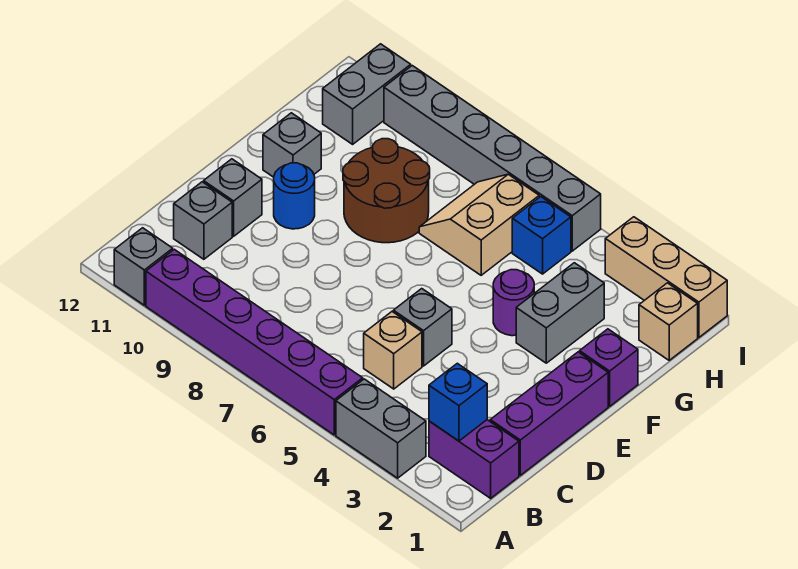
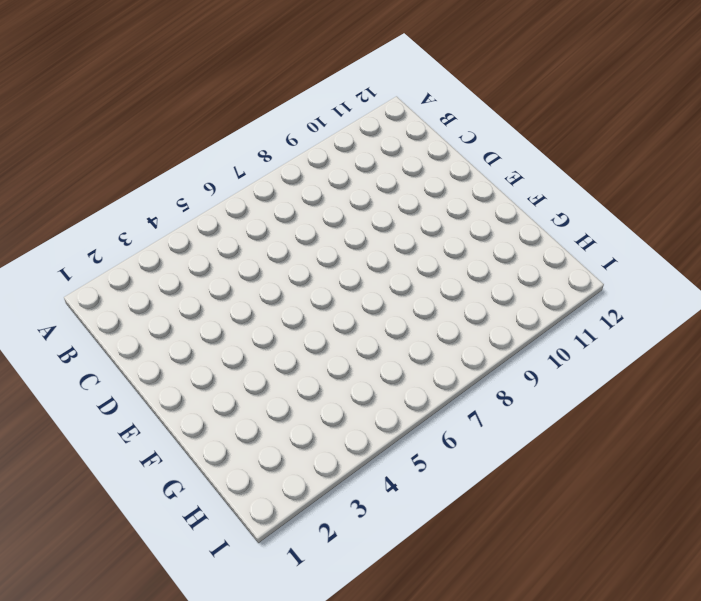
none -> grey brick A3:A4 level 1
none -> purple brick A5:A10 level 1
none -> grey brick A11 level 1

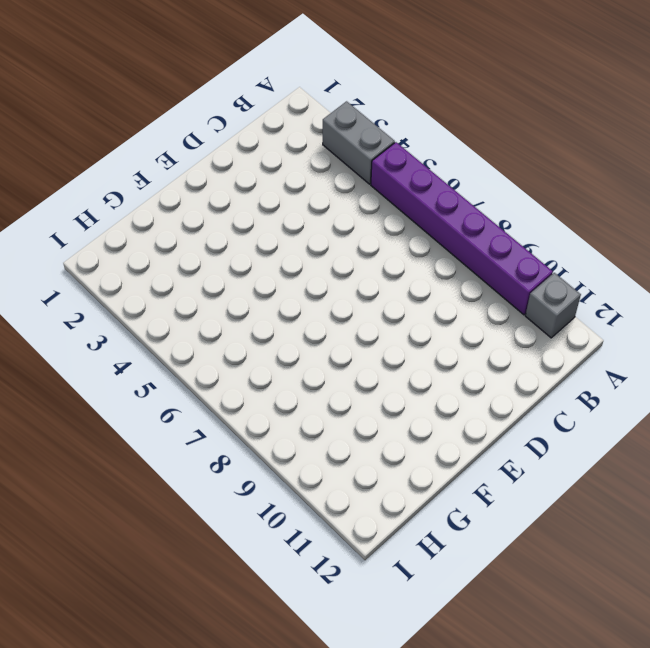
none -> purple brick B1:B2 level 1
none -> purple brick C1:E1 level 1
none -> tan brick C5 level 1

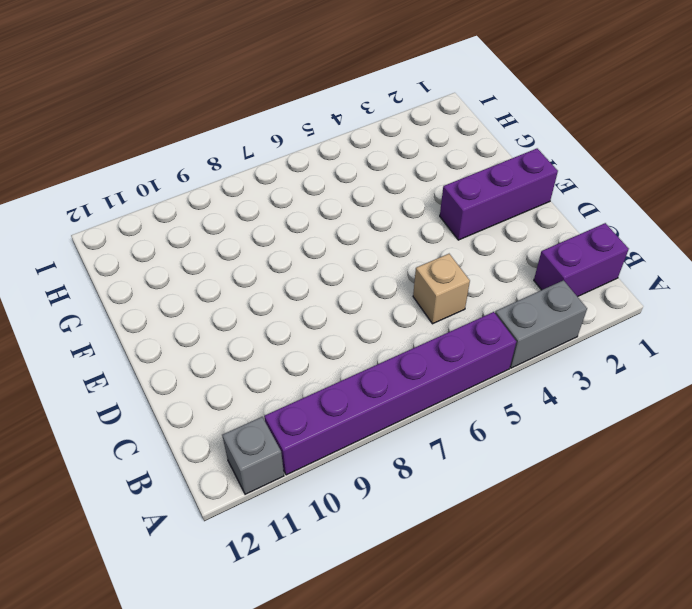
purple brick E1:E3 level 1 -> purple brick C1:E1 level 1
none -> grey brick C11 level 1
none -> grey brick D5 level 1
none -> grey brick D11 level 1

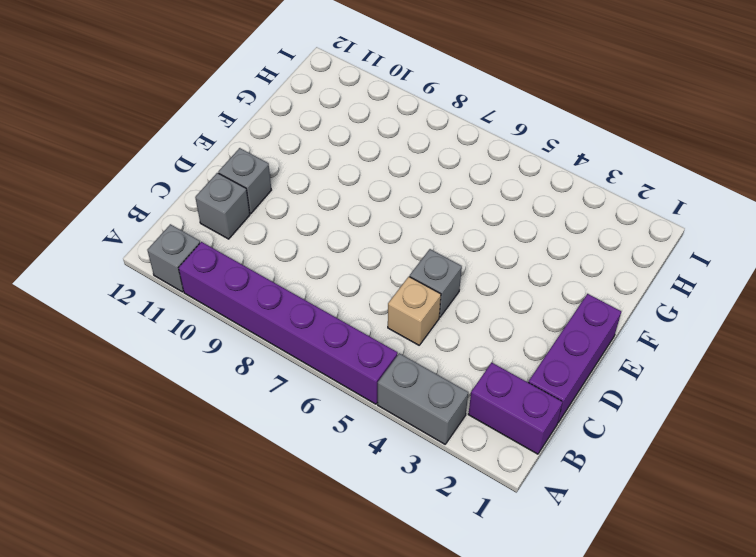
none -> blue round brick E10 level 1
none -> purple brick F1 level 1
none -> grey brick F3:G3 level 1

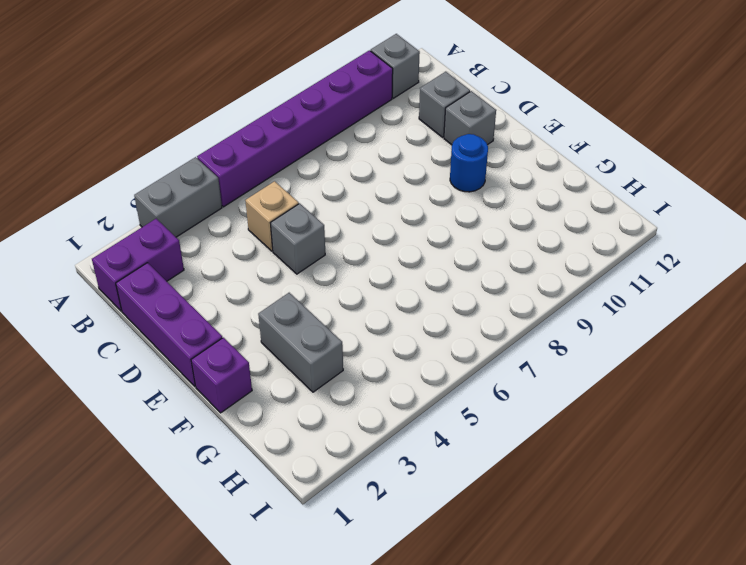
none -> purple round brick F4 level 1
none -> brown round brick F8:G9 level 1
none -> grey brick F11 level 1

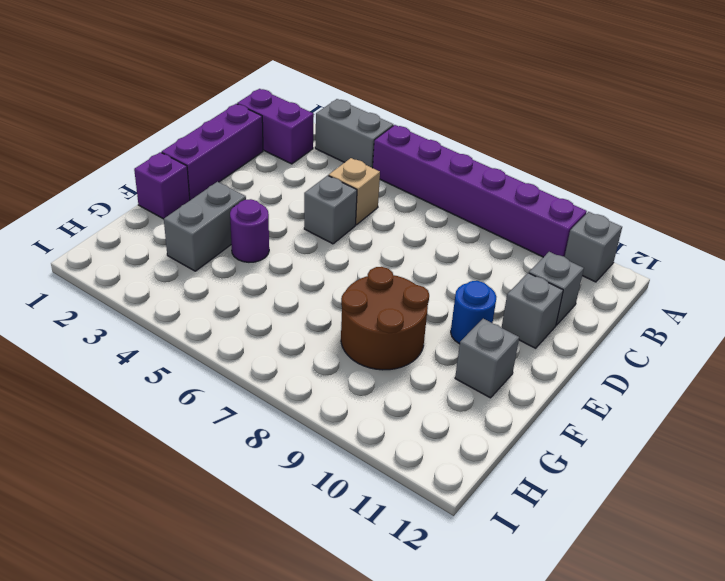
none -> tan slope G6:H7 level 1 top 6
none -> tan brick H1 level 1
none -> blue brick H5 level 1

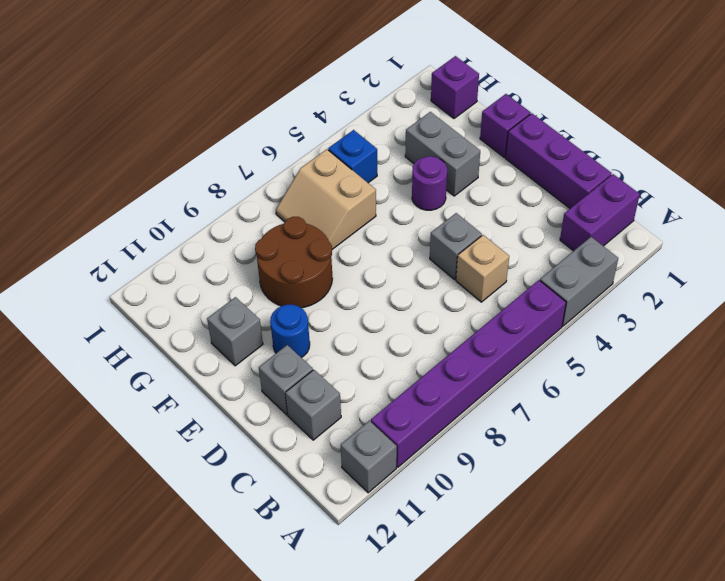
purple brick H1 level 1 -> tan brick H1 level 1
none -> grey brick H11:I11 level 1
none -> tan brick I1:I3 level 1
none -> grey brick I5:I10 level 1

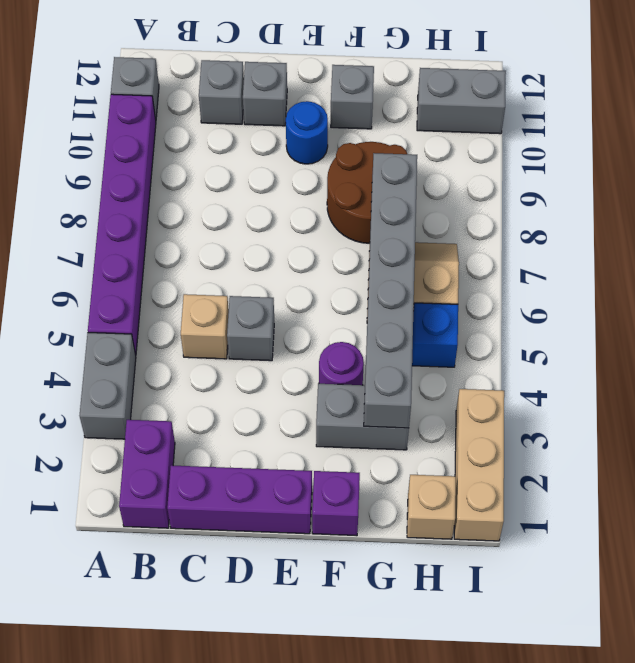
grey brick G3:G8 level 2 -> grey brick I5:I10 level 1
none -> blue brick B2 level 2

